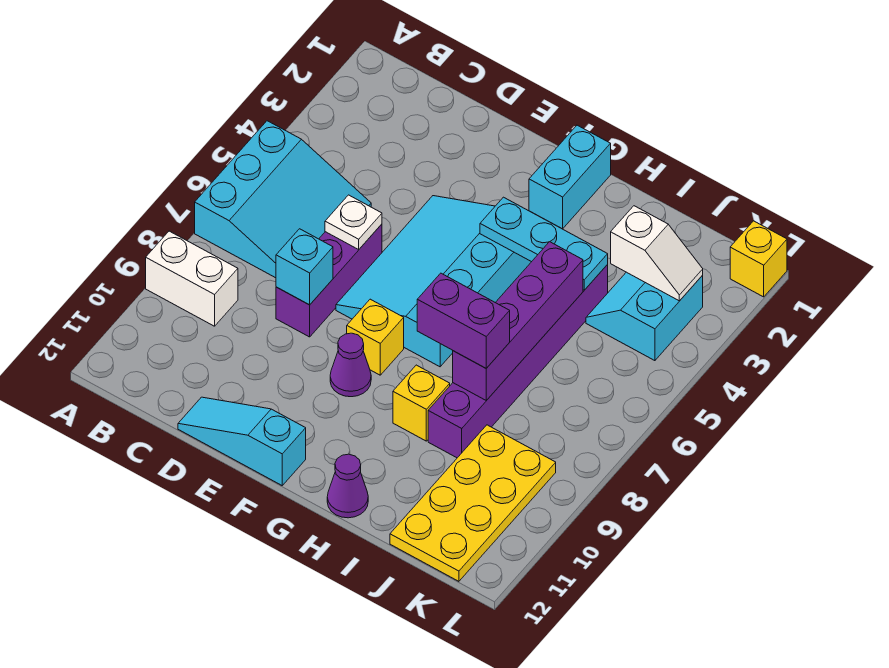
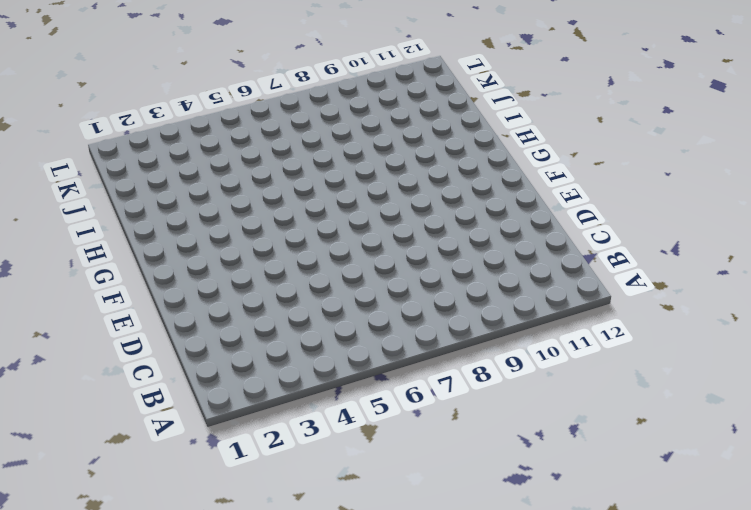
none -> cyan slope A5:C7 level 1 top A
none -> white brick A9:B9 level 1
none -> purple brick D6:D8 level 1

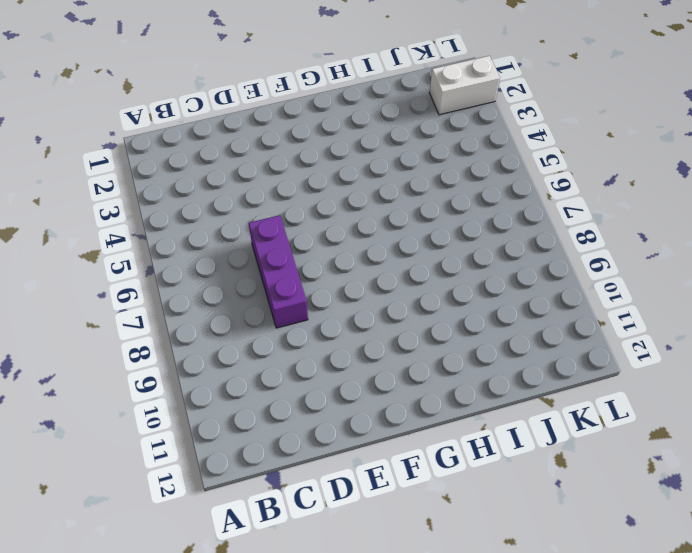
white brick K2:L2 level 1 -> white brick A9:B9 level 1
none -> cyan slope A5:C7 level 1 top A
none -> cyan slope D12:F12 level 1 top F
none -> cyan slope E4:G7 level 1 top G

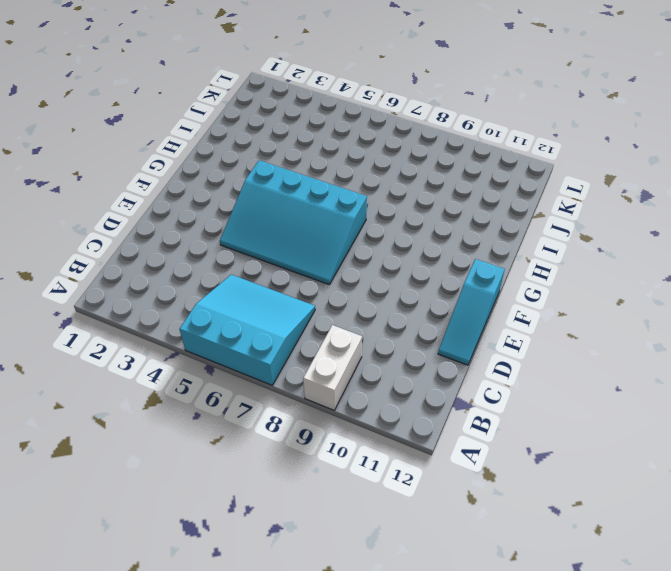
none -> purple brick D6:D8 level 1
none -> yellow brick F8 level 1
none -> purple cone F9 level 1

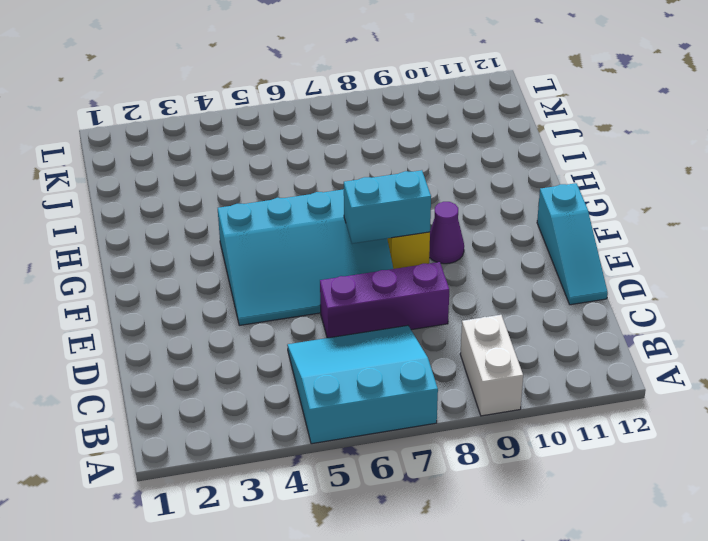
cyan brick F7:F8 level 2 -> cyan brick G1:G2 level 1
none -> yellow brick H9 level 1
none -> purple cone H12 level 1
none -> purple brick I4:I9 level 1

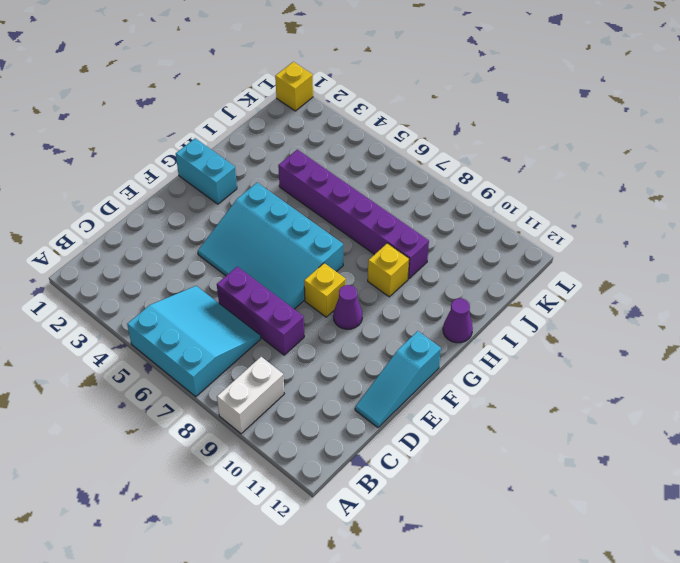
none -> cyan slope J3:K4 level 1 top K
none -> yellow plate J9:K12 level 1
none -> white plate D6 level 2

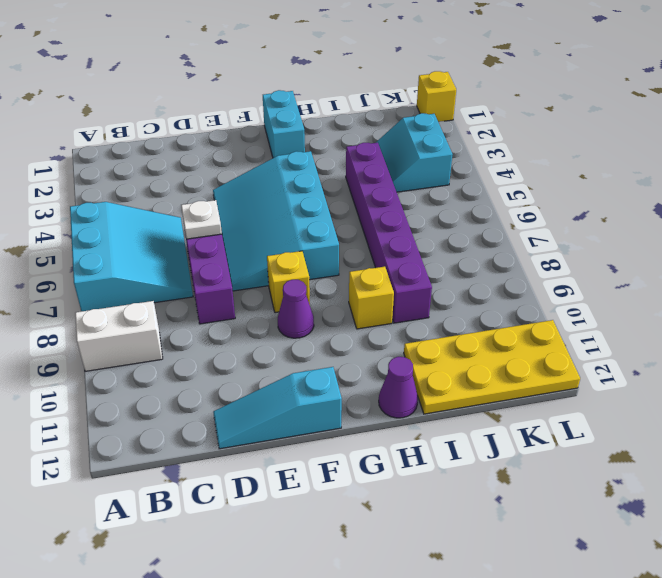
yellow plate I11:L12 level 1 -> yellow plate J9:K12 level 1
none -> cyan brick D8 level 2
none -> cyan plate G4:I4 level 2
none -> purple brick I5:I8 level 2

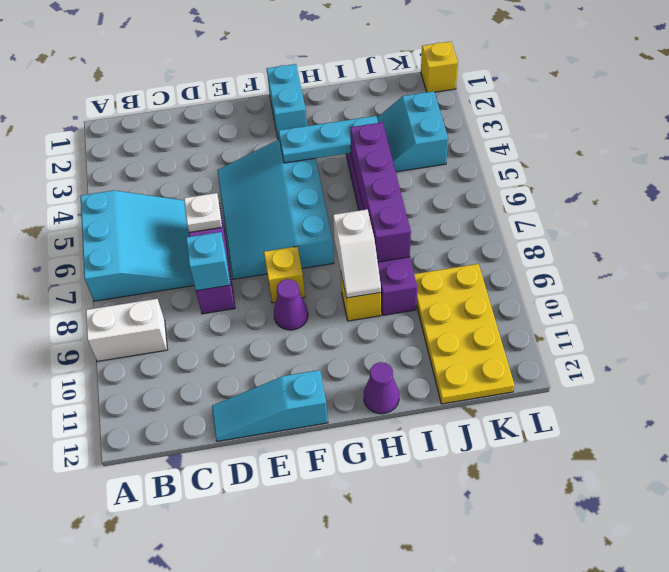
white slope H8:H9 level 2 top 8 -> white slope J3:K3 level 2 top J
none -> purple brick H8:I8 level 3

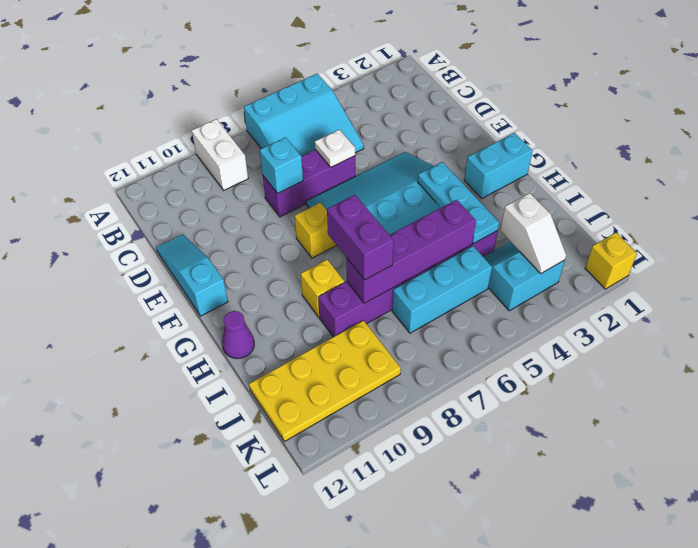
cyan brick J5:J7 level 1 -> none
none -> purple cone F9 level 1

